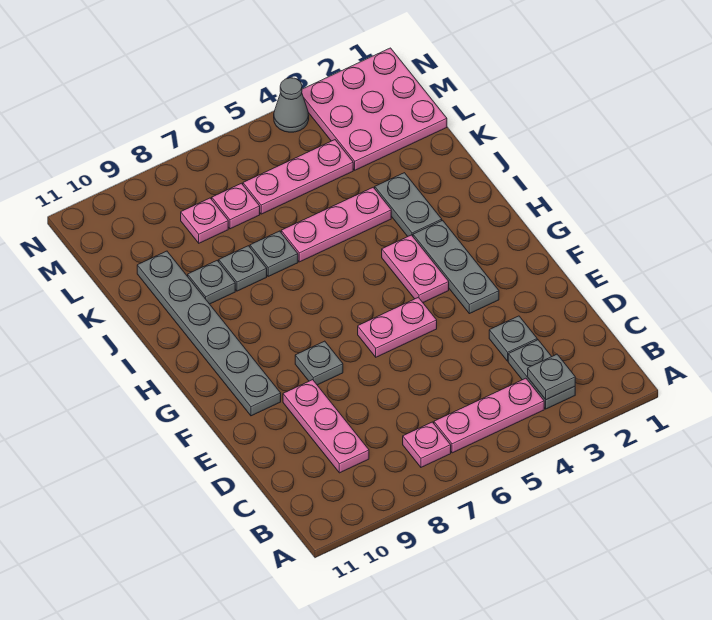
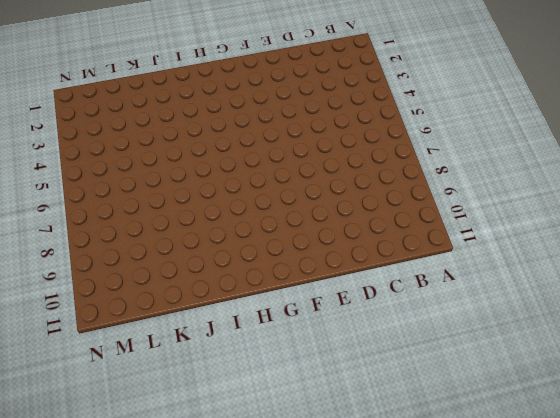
none -> grey plate B3:C3 level 1
none -> pink plate B4:B6 level 1
none -> pink plate B7 level 1

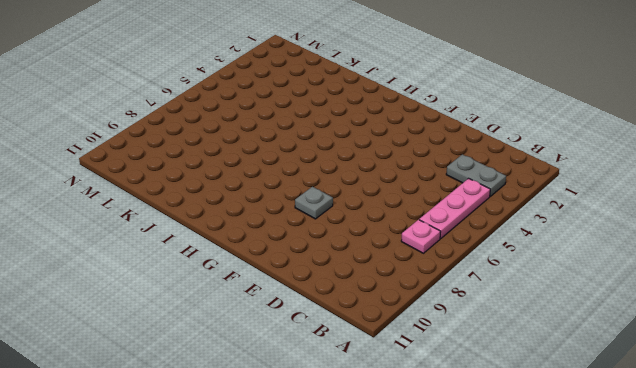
none -> pink plate C9:E9 level 1
none -> grey plate D3 level 1
none -> grey plate F3:H3 level 1

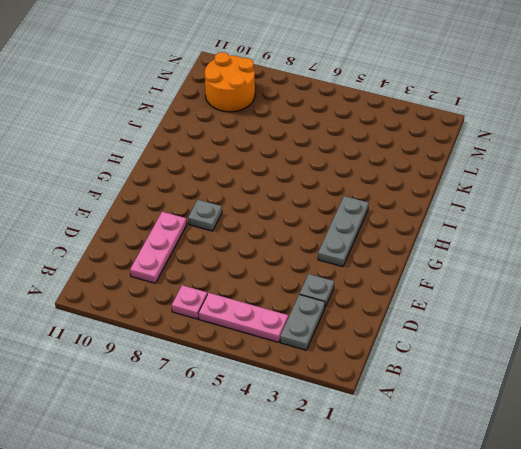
orange round brick L9:M10 level 1 -> none
none -> pink plate F5:F6 level 1
none -> grey plate F10:K10 level 1
none -> pink plate G4:H4 level 1

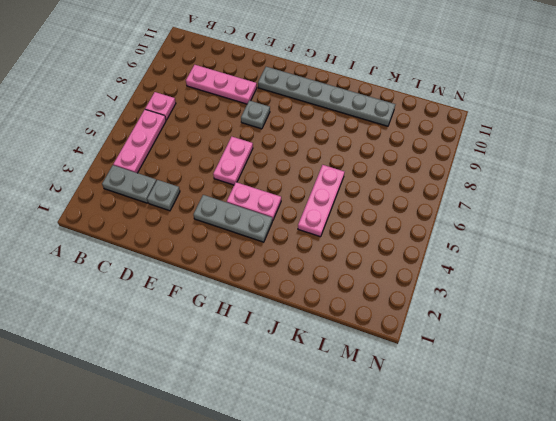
none -> grey plate I3:J3 level 1
none -> grey plate J7 level 1
none -> grey plate J8 level 1

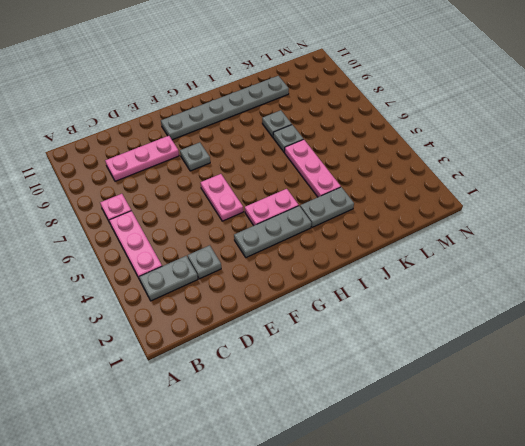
none -> grey plate J9 level 1
none -> pink plate L1:N3 level 1
none -> pink plate L4:L6 level 1

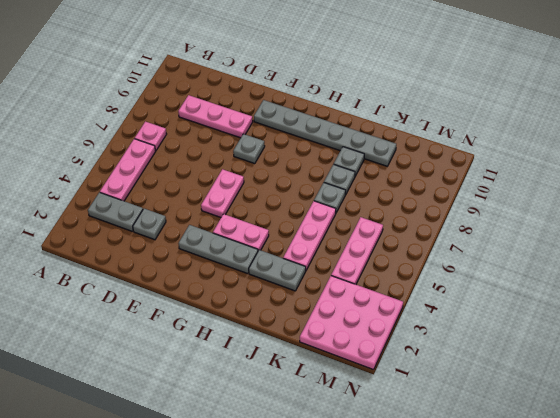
none -> pink plate L7 level 1
none -> pink plate L8 level 1
none -> grey cone N4 level 1

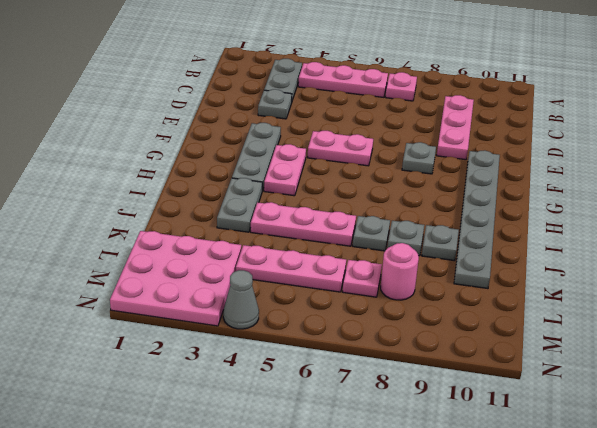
pink round brick L8 level 1 -> pink plate L8 level 1
none -> grey plate B3 level 2

